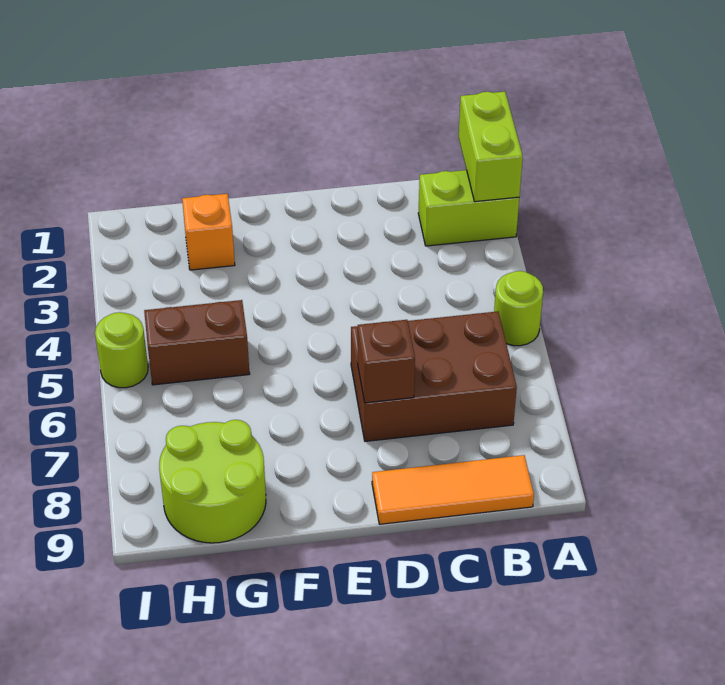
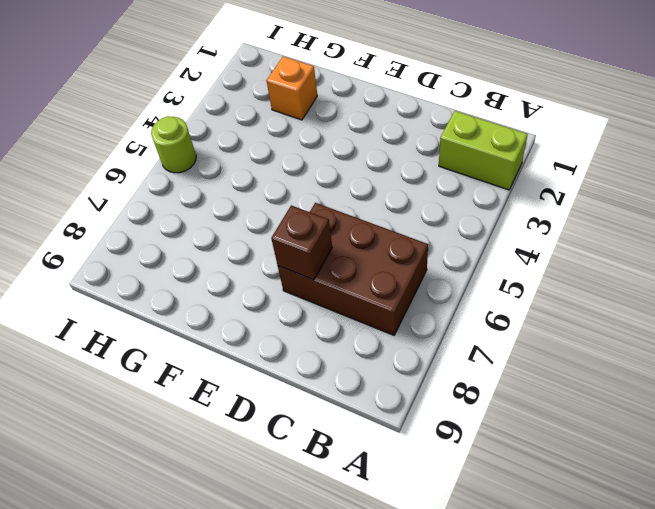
none -> lime round brick A5 level 1
none -> orange tile B9:D9 level 1

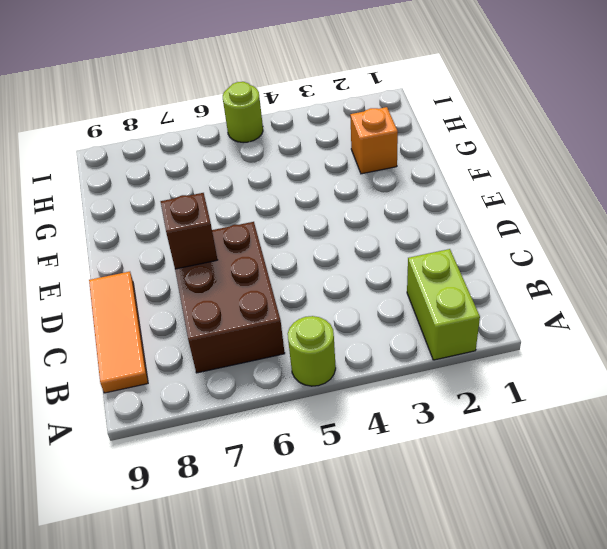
none -> brown brick G5:H5 level 1
none -> lime round brick G8:H9 level 1

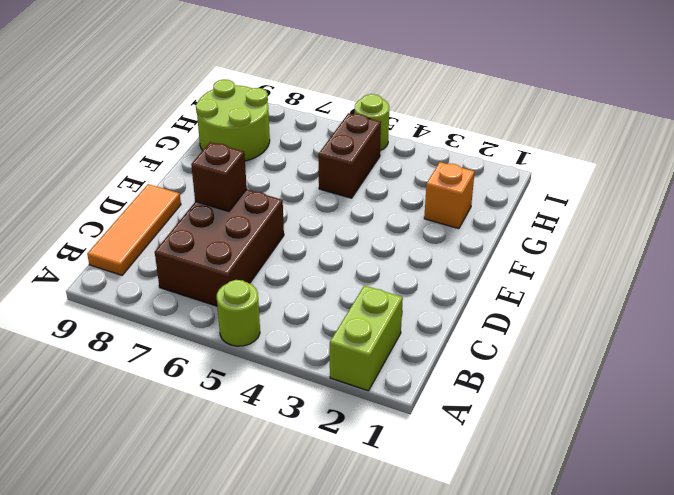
none -> lime brick A1:A2 level 2

